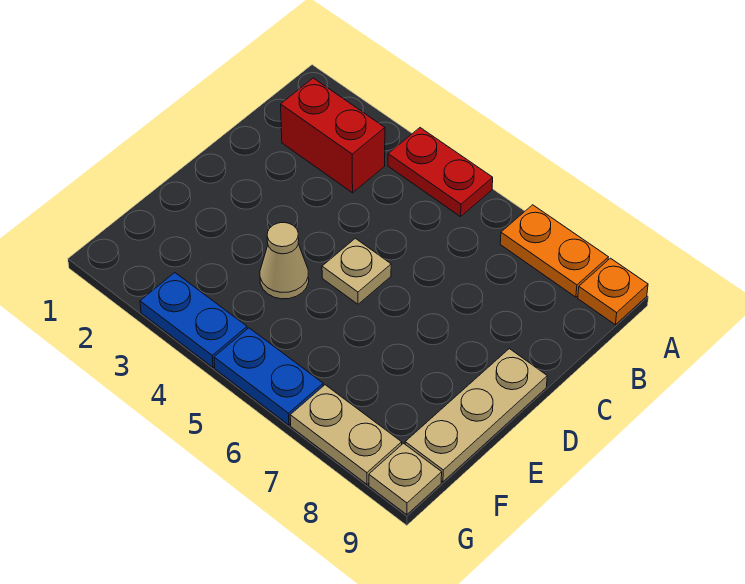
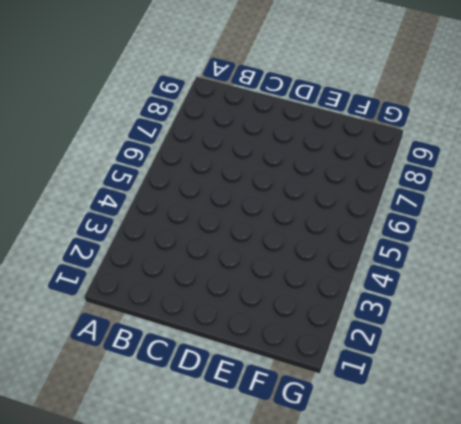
none -> red plate A4:A5 level 1
none -> orange plate A7:A8 level 1

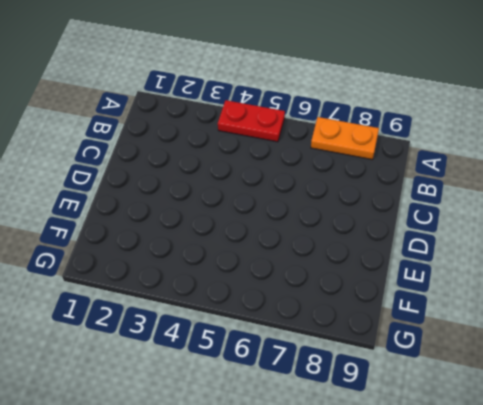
none -> orange plate A9 level 1
none -> red brick B2:B3 level 1

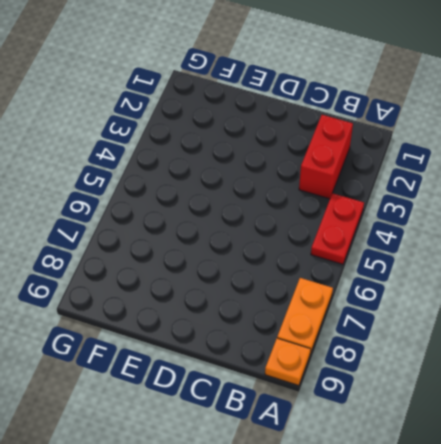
none -> tan plate D5 level 1
none -> tan plate D9:F9 level 1

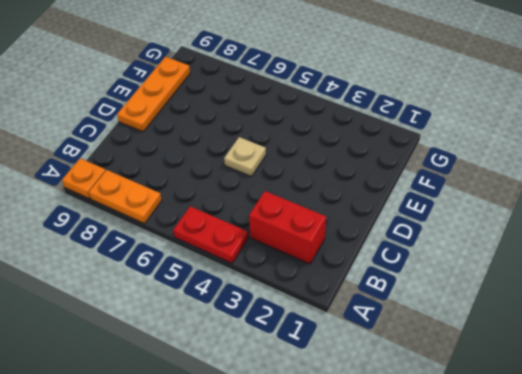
orange plate D9:F9 level 1 -> tan plate D9:F9 level 1
none -> tan cone E4 level 1
none -> blue plate G3:G4 level 1

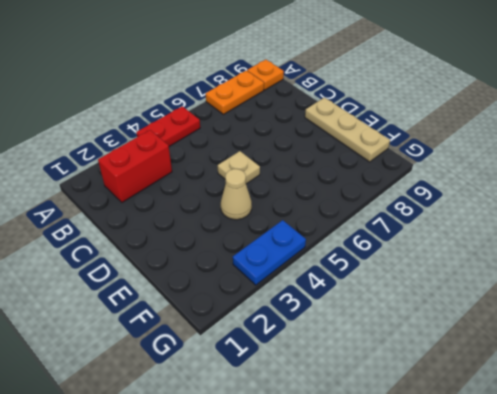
none -> blue plate G5:G6 level 1
none -> tan plate G7:G8 level 1

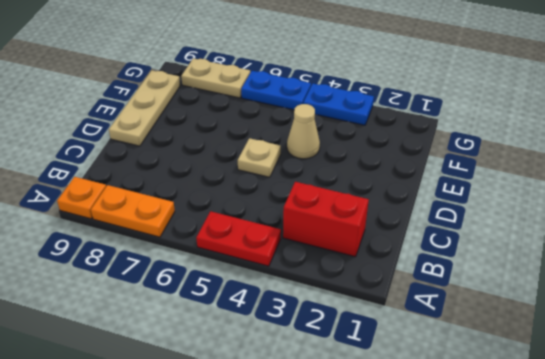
none -> tan plate G9 level 1

